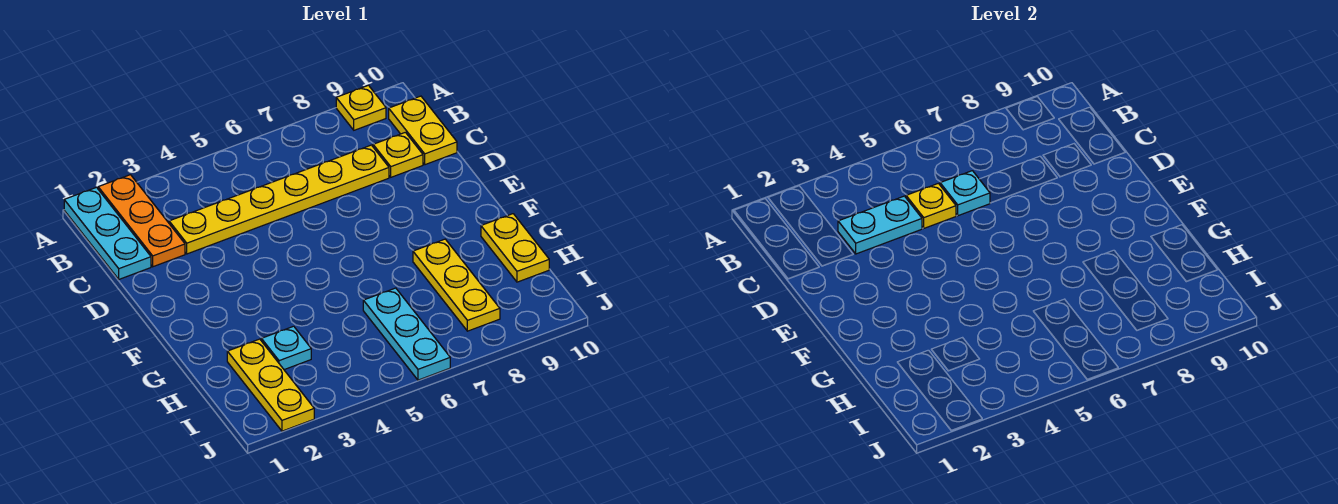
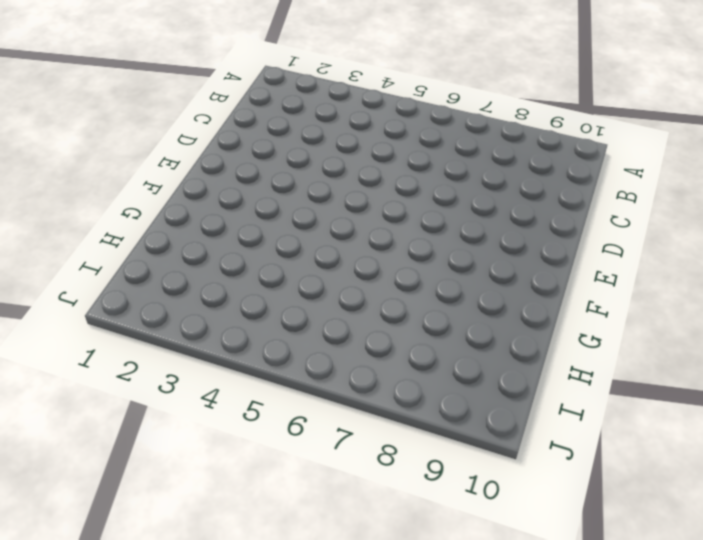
none -> cyan plate A1:C1 level 1
none -> orange plate A2:C2 level 1
none -> yellow plate A9 level 1

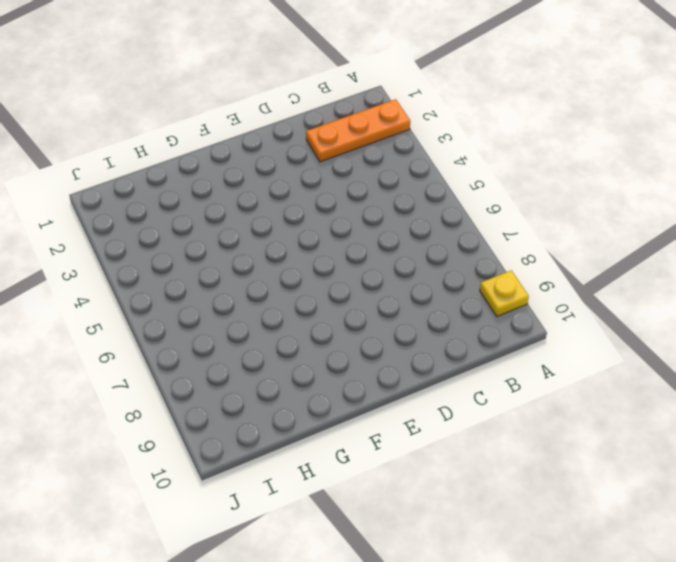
none -> cyan plate A1:C1 level 1
none -> yellow plate B10:C10 level 1
none -> yellow plate C3:C8 level 1

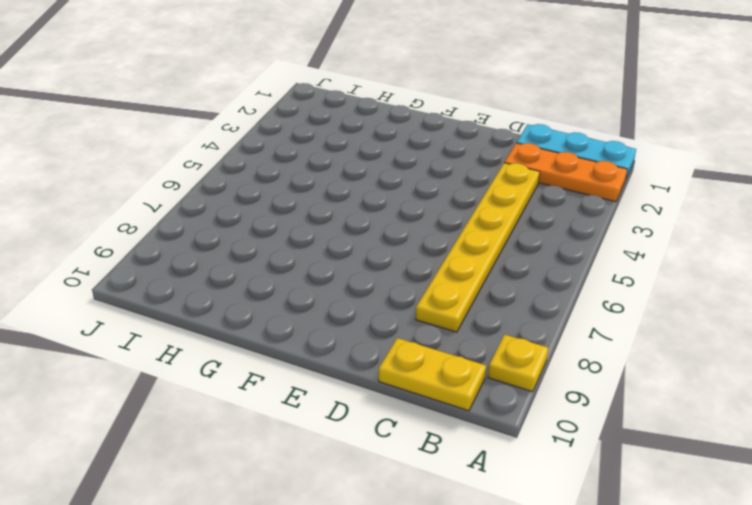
none -> yellow plate C9 level 1
none -> yellow plate G8:I8 level 1
none -> yellow plate G10:H10 level 1

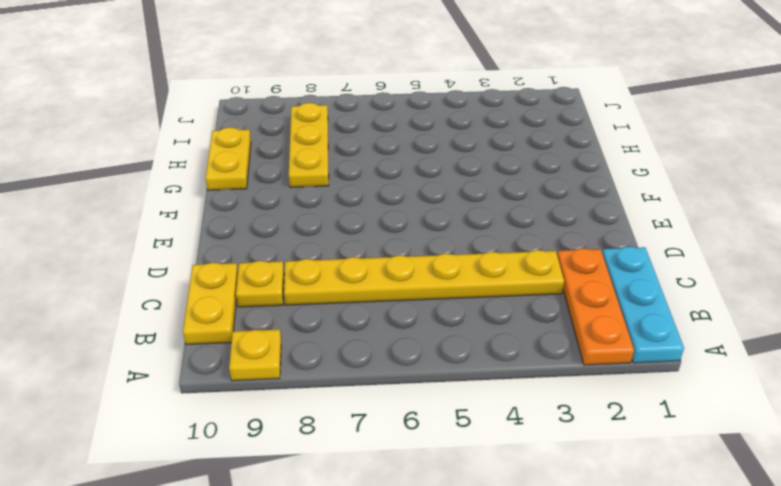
none -> yellow plate H2:J2 level 1
none -> cyan plate H3 level 1
none -> cyan plate H6:J6 level 1

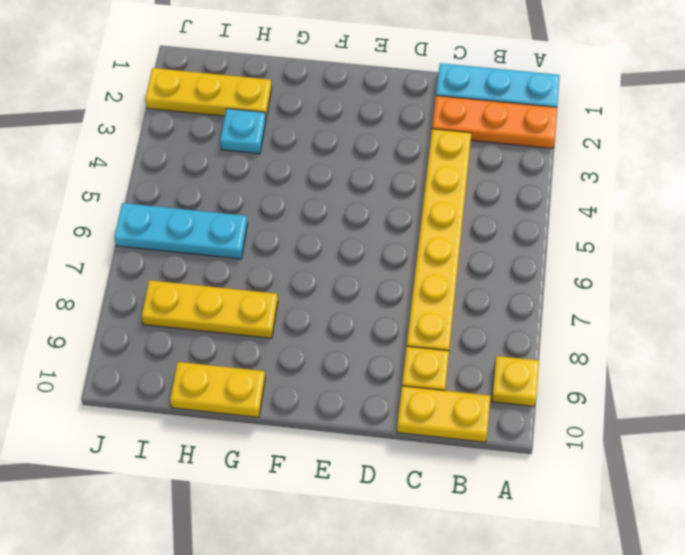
none -> cyan plate C3:C4 level 2
none -> yellow plate C5 level 2
none -> cyan plate C6 level 2

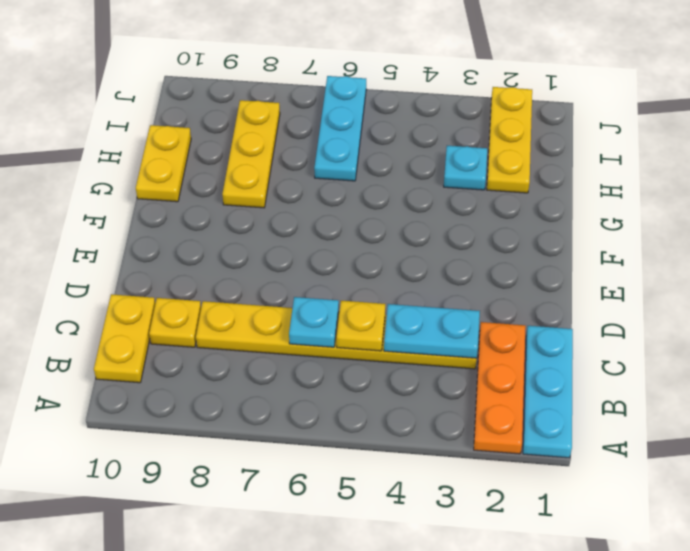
none -> yellow plate A9 level 1

